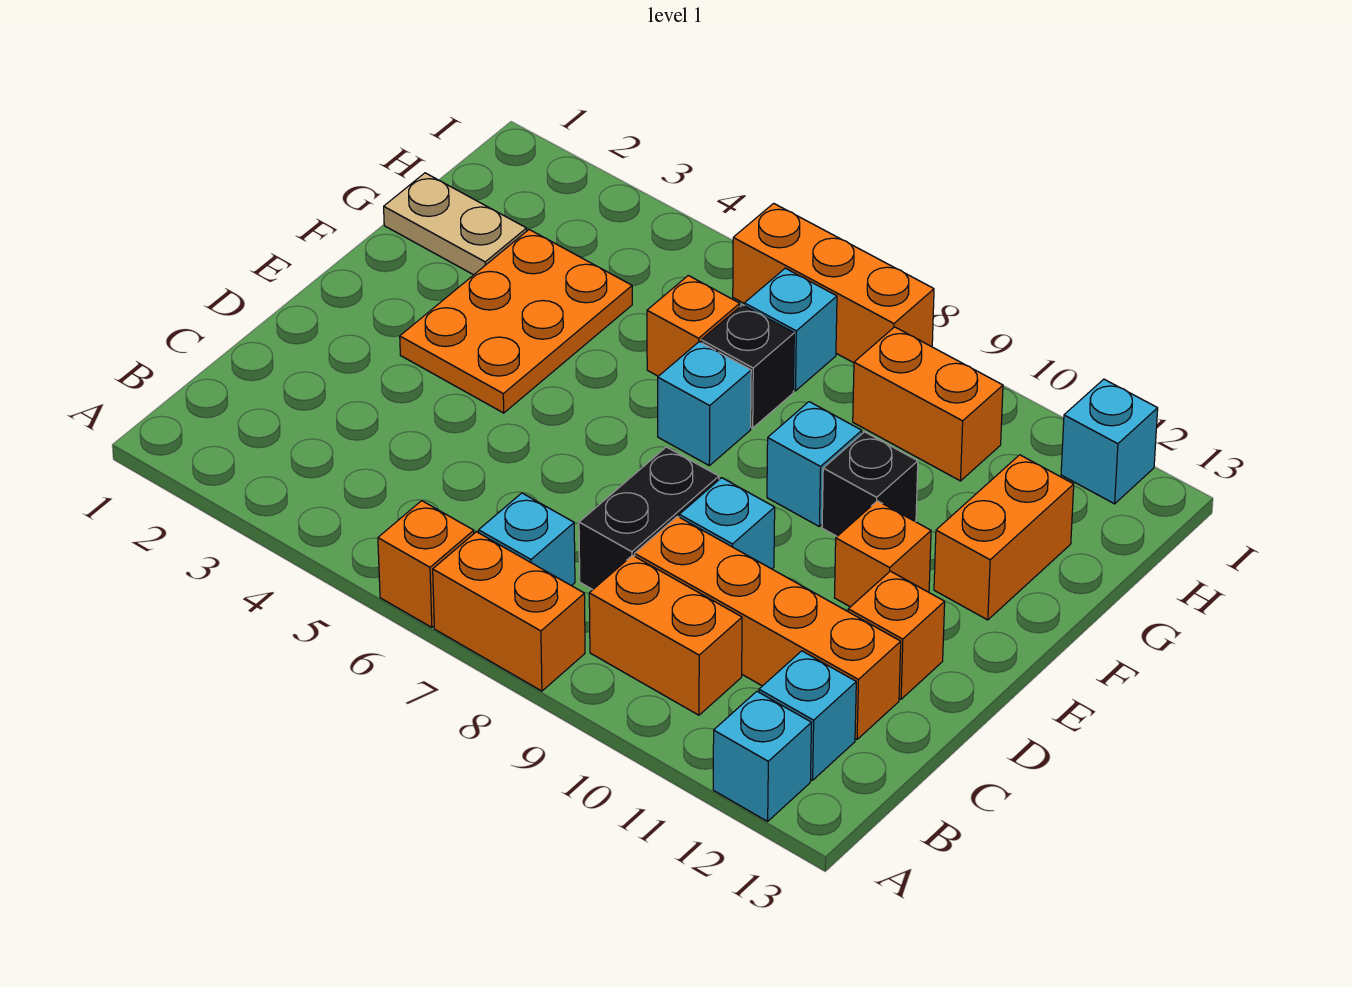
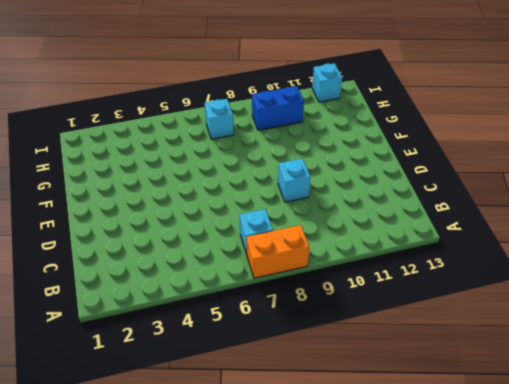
blue brick H9:H10 level 1 -> orange brick H9:H10 level 1
none -> orange brick A6 level 1
none -> cyan brick A12 level 1
none -> orange brick B9:B10 level 1

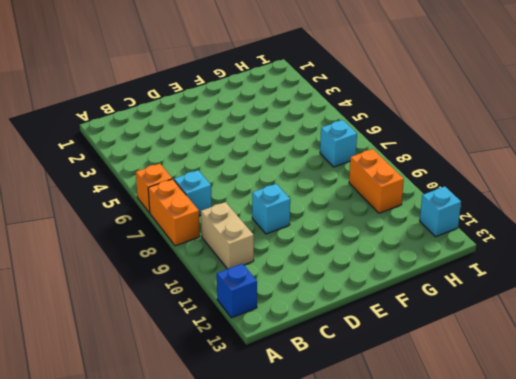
blue brick A12 level 1 -> cyan brick A12 level 1
tan brick B9:B10 level 1 -> orange brick B9:B10 level 1
none -> cyan brick B12 level 1
none -> black brick C8:D8 level 1
none -> orange brick C9:C12 level 1

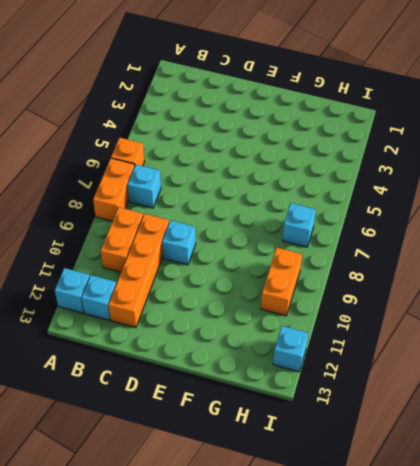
none -> black brick C8:D8 level 1
none -> orange brick D12 level 1
none -> orange plate E3:G4 level 1

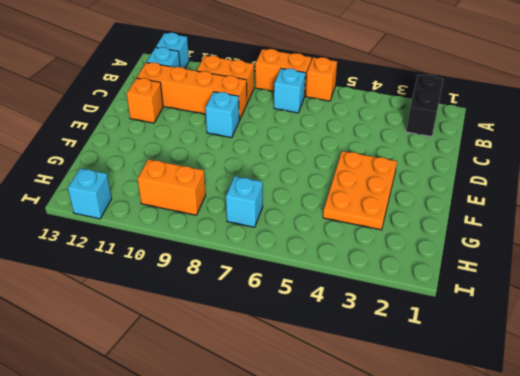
black brick A2:B2 level 1 -> black brick C8:D8 level 1
none -> orange brick E11 level 1
none -> cyan brick F7 level 1
none -> cyan brick F9 level 1

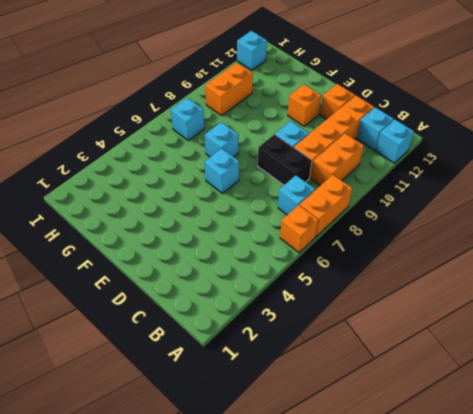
cyan brick E6 level 1 -> cyan brick F9 level 1
none -> orange plate E3:G4 level 1
none -> black brick F10 level 1
none -> orange brick F12:G12 level 1

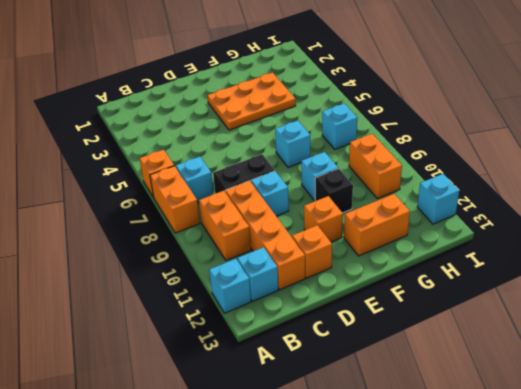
none -> tan plate G1:G2 level 1
none -> orange brick G6 level 1
none -> black brick G7 level 1

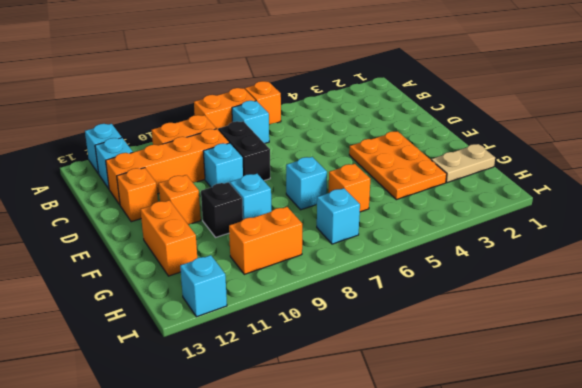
none -> black brick G7 level 1
none -> orange brick I6:I8 level 1

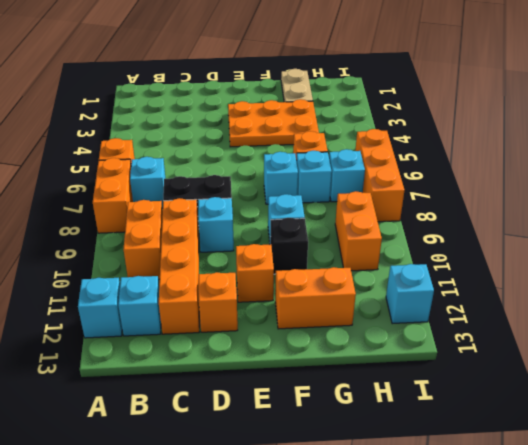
cyan brick G7 level 1 -> black brick G7 level 1

